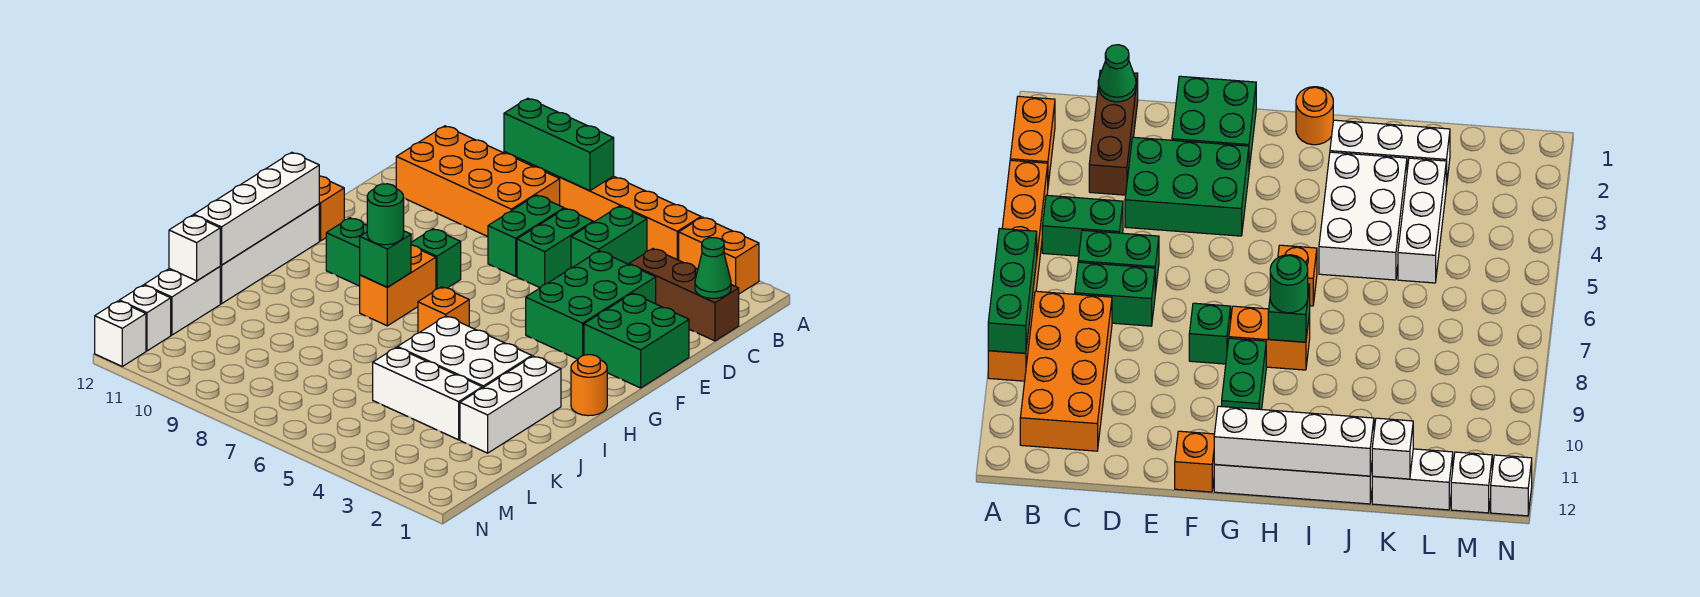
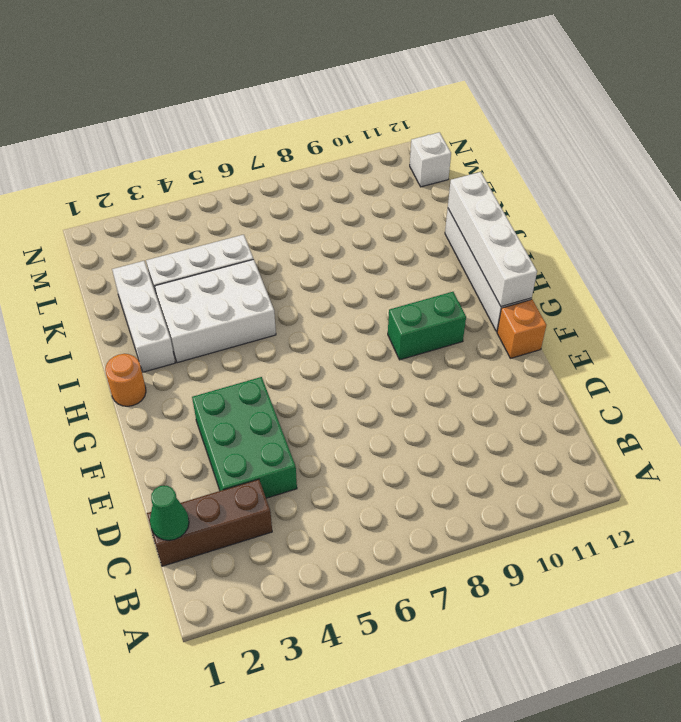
none -> orange brick A2:A3 level 1
none -> orange brick A4:A9 level 1
none -> green brick B5:C5 level 1

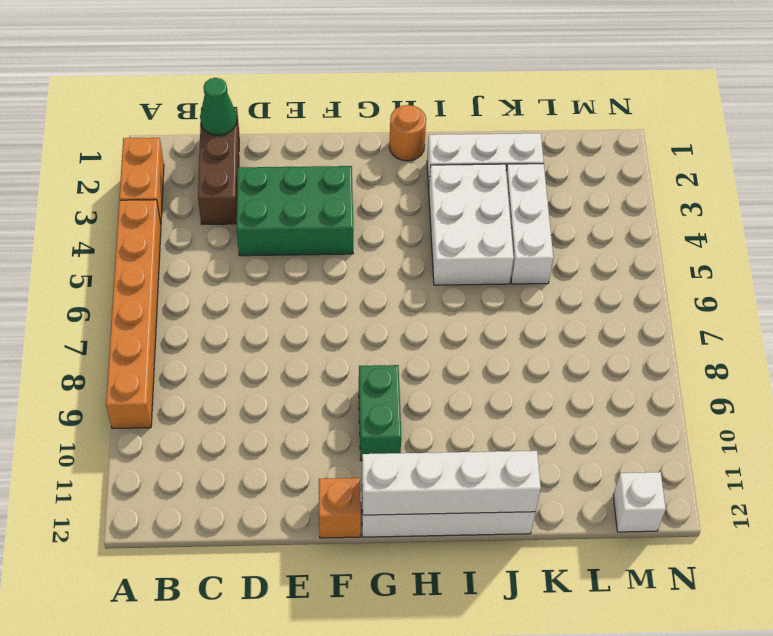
none -> green brick B5:C5 level 1
none -> orange brick B8:C11 level 1
none -> green brick C6:D6 level 1

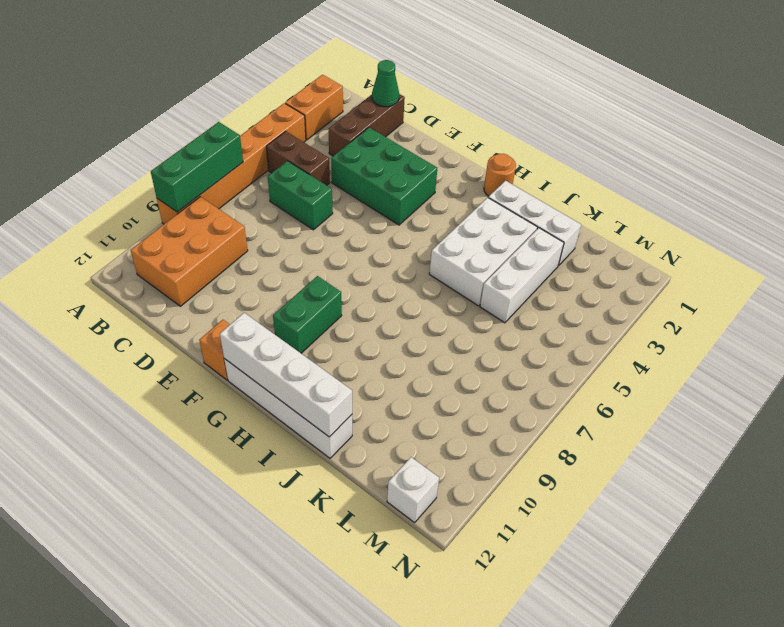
brown brick B5:C5 level 1 -> green brick B5:C5 level 1
orange brick B9:C11 level 1 -> orange brick B8:C11 level 1
none -> green brick C7:D7 level 1
none -> green brick E1:F2 level 1
none -> green brick F8 level 1

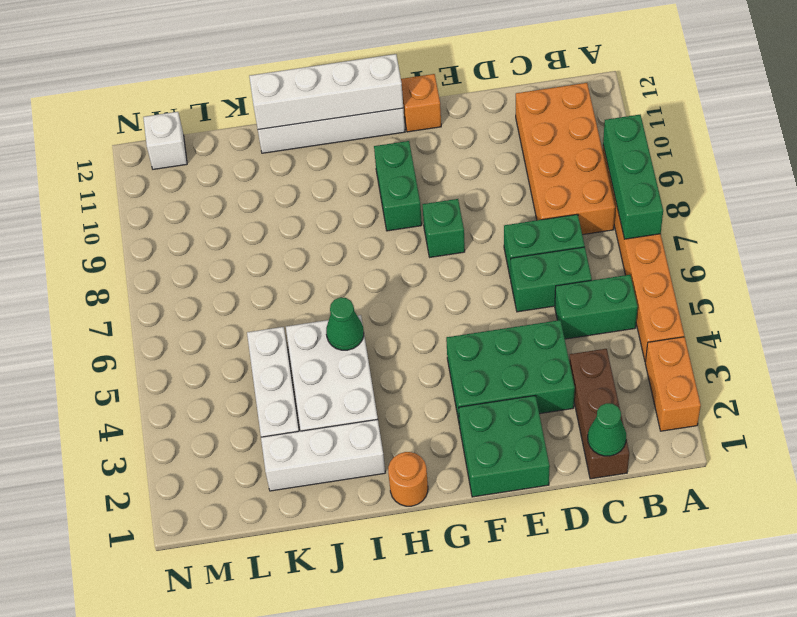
green cone I5 level 2 -> none
none -> orange brick G8:H8 level 1
none -> orange brick H6 level 1
none -> white brick K12:L12 level 1

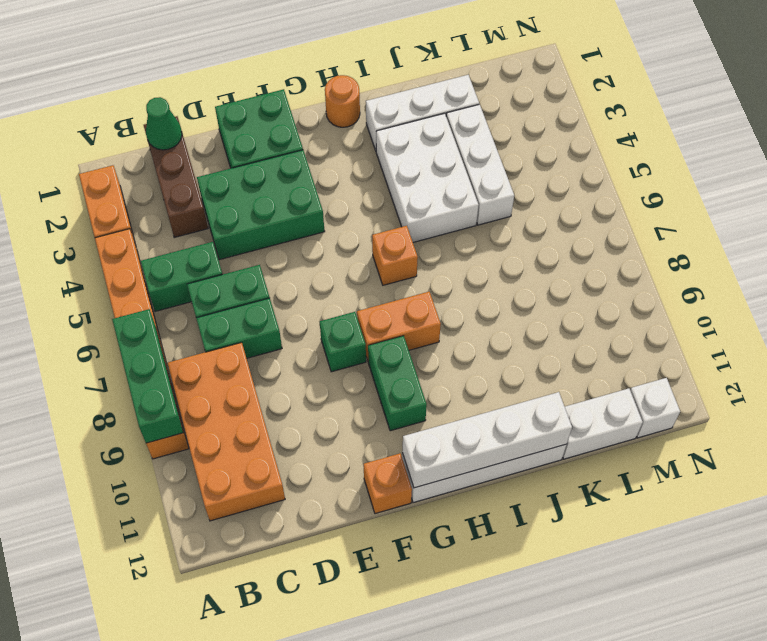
none -> white brick N12 level 1
none -> green brick H8 level 2
none -> white brick K12 level 2

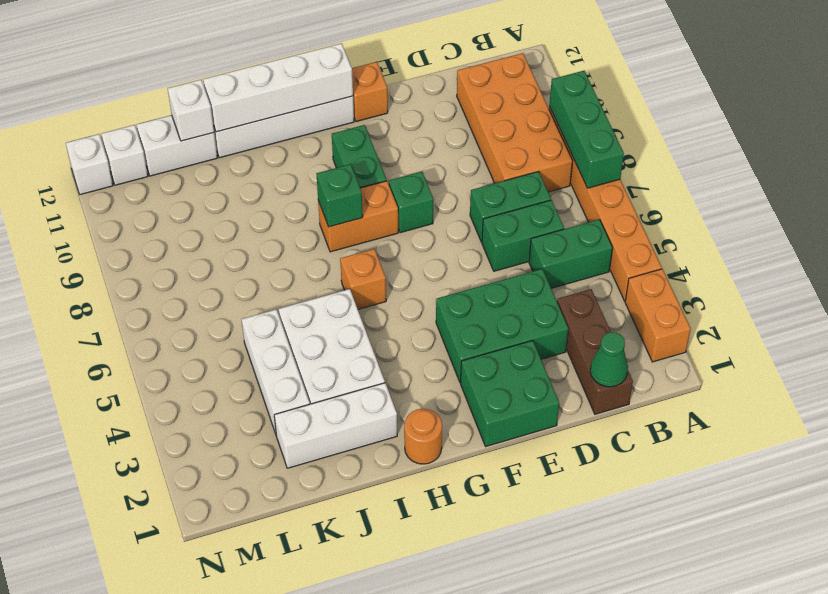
none -> green round brick H8 level 3

